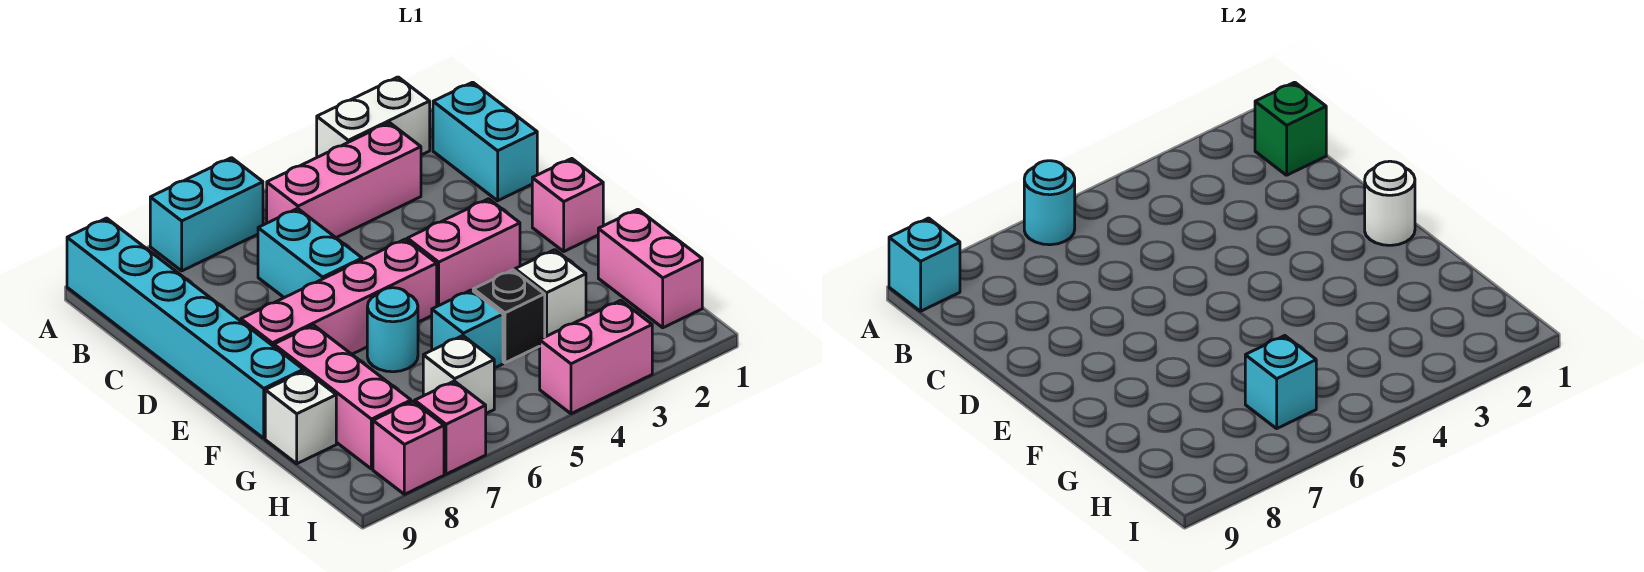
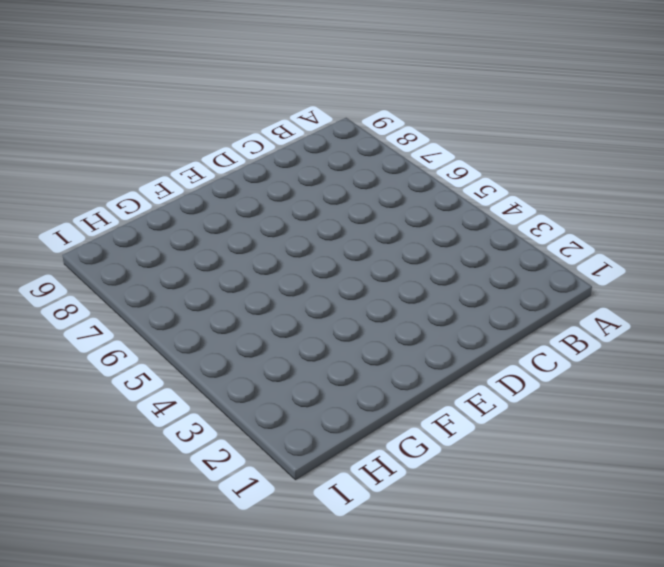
none -> white brick A2:A3 level 1
none -> cyan brick A6:A7 level 1
none -> cyan brick A9:F9 level 1

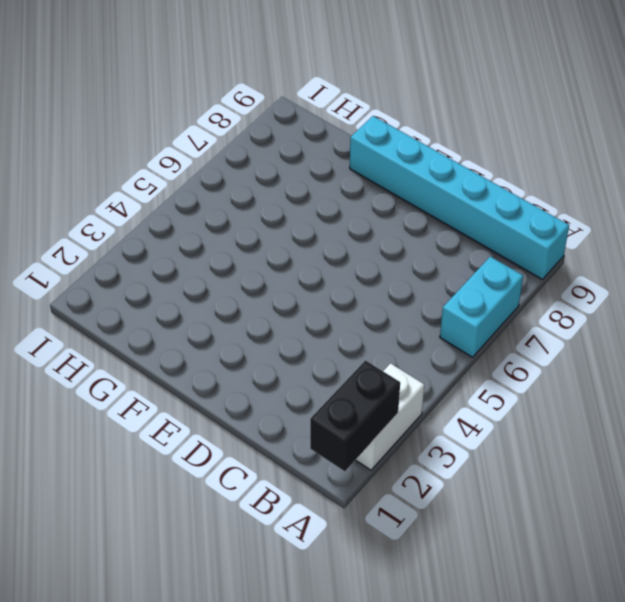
black brick A1:A2 level 2 -> none
none -> cyan brick B1:C1 level 1
none -> pink brick B3:B5 level 1
none -> cyan brick C6:D6 level 1

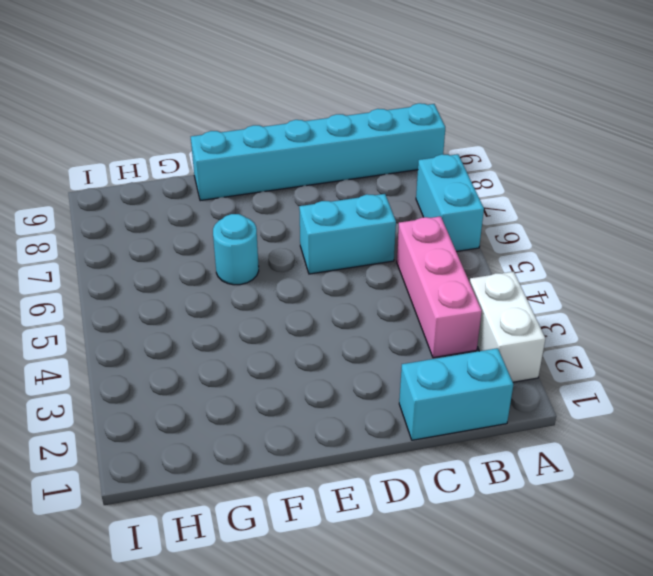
none -> pink brick E1 level 1
none -> pink brick E3:E4 level 1
none -> pink brick E5:E8 level 1

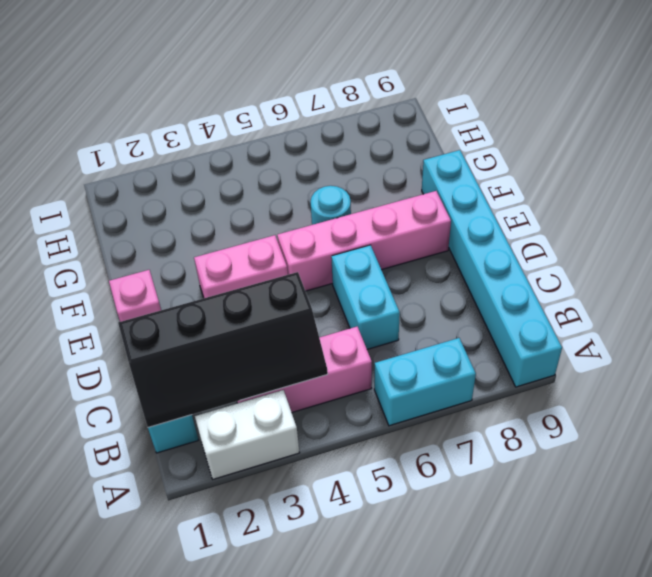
black slope B1:C4 level 2 top C -> green brick B1 level 2
none -> pink brick F8:H8 level 1
none -> pink brick G1:H1 level 1
none -> white brick G3 level 1

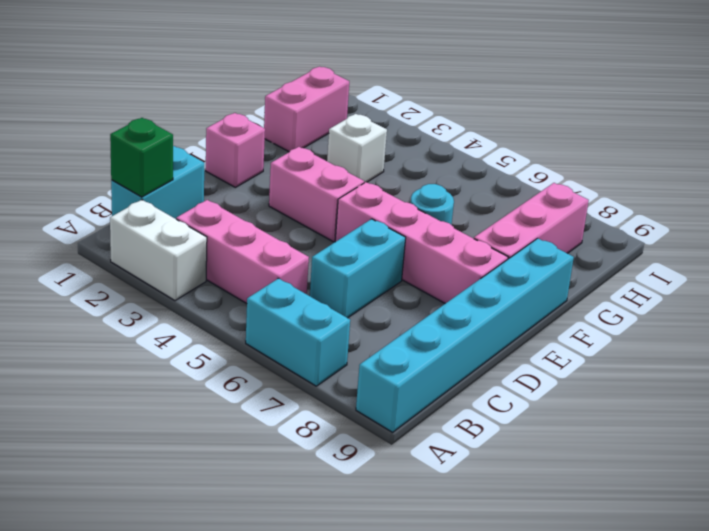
none -> black brick G4 level 1
none -> cyan brick G5 level 1
none -> white brick G9 level 1

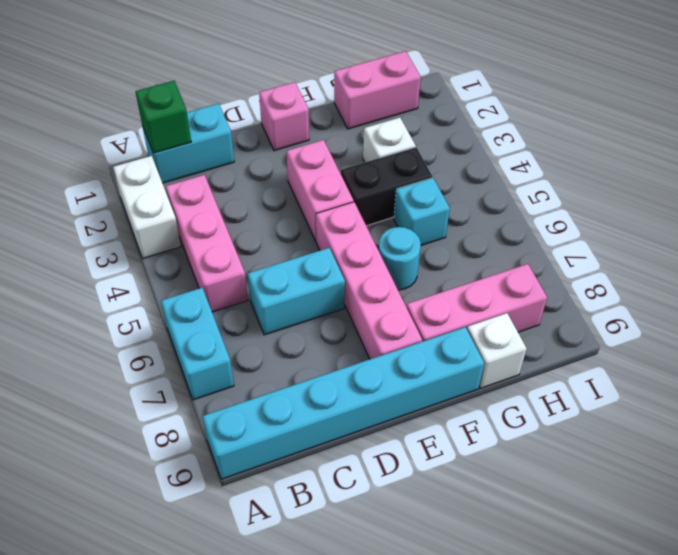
black brick F4:G4 level 1 -> black brick G4 level 1
none -> white brick H6 level 1
none -> pink brick I3:I4 level 1
none -> pink brick I7 level 1

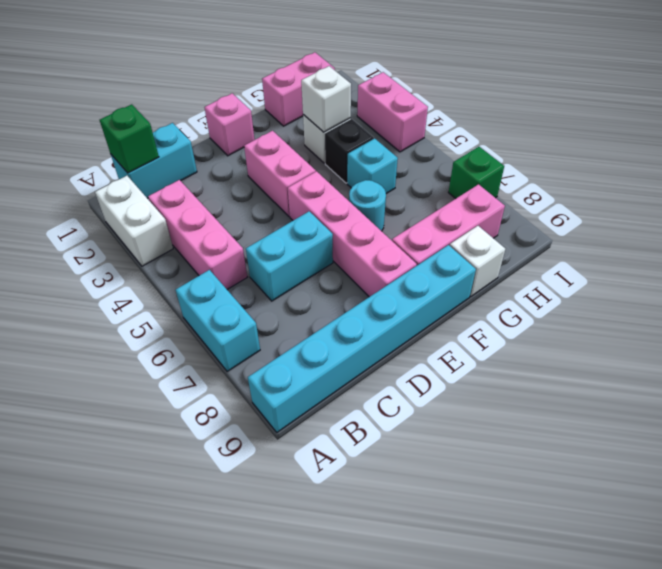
white brick G3 level 2 -> white brick H6 level 1
green brick I7 level 1 -> pink brick I7 level 1
none -> pink brick I8 level 1
none -> cyan round brick A6 level 2
none -> cyan brick A9 level 2

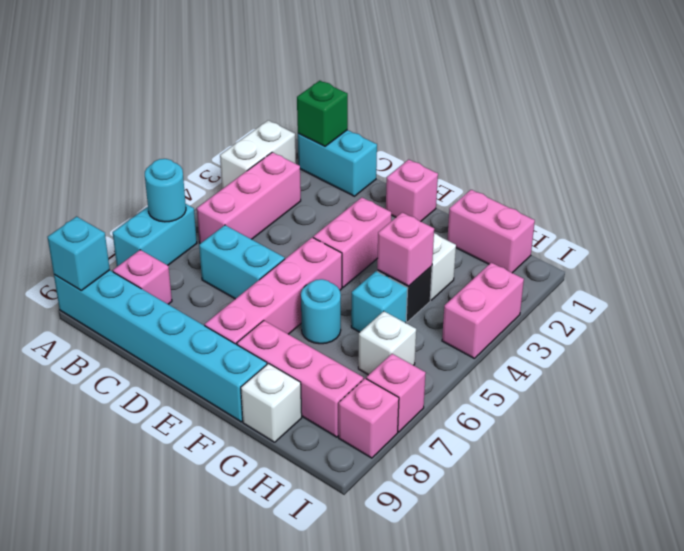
pink brick B8 level 1 -> none
pink brick G4 level 2 -> none
none -> white round brick E1 level 2
none -> cyan brick H6 level 2

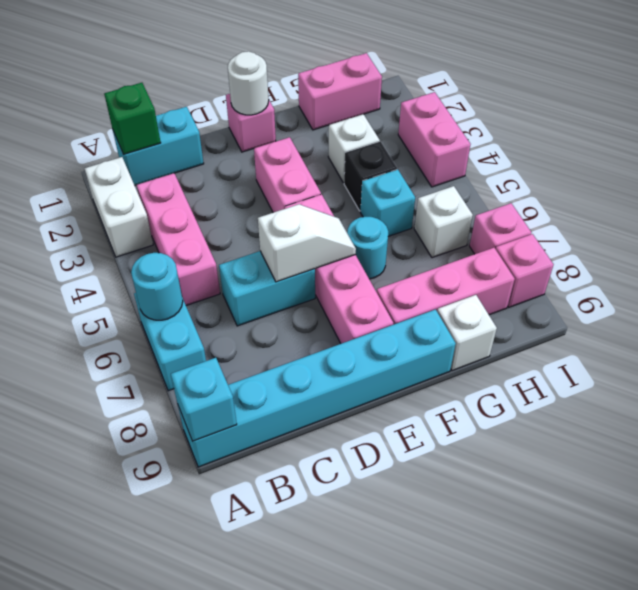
white slope D6:E6 level 2 top D -> none
none -> cyan brick H6 level 2

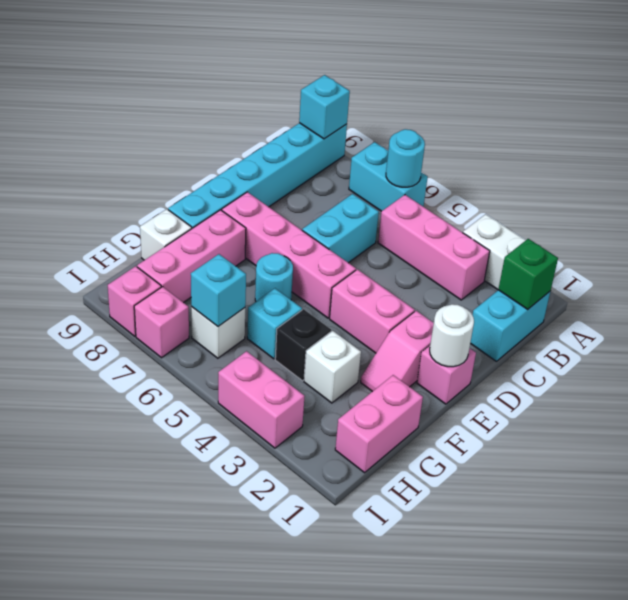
pink slope E2:F2 level 1 top E -> none

